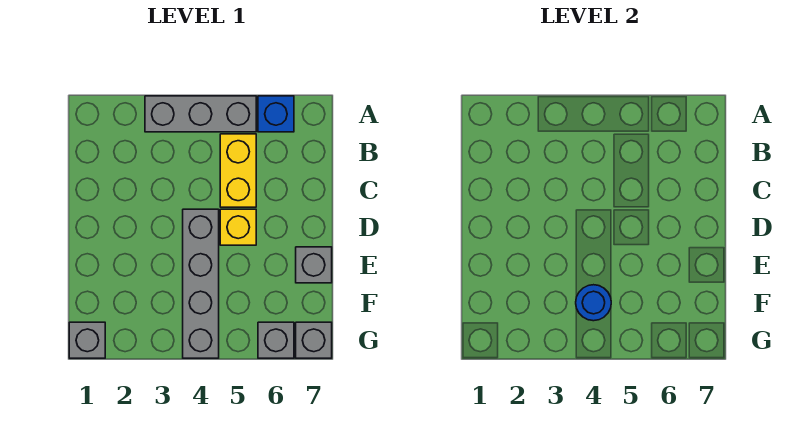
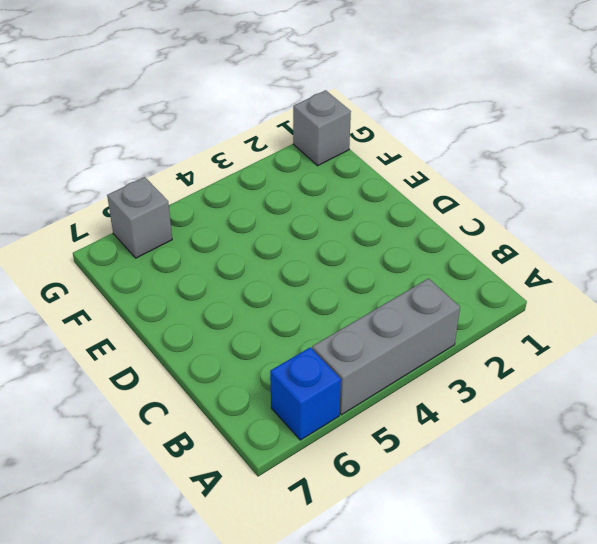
none -> yellow brick B5:C5 level 1
none -> grey brick D4:G4 level 1

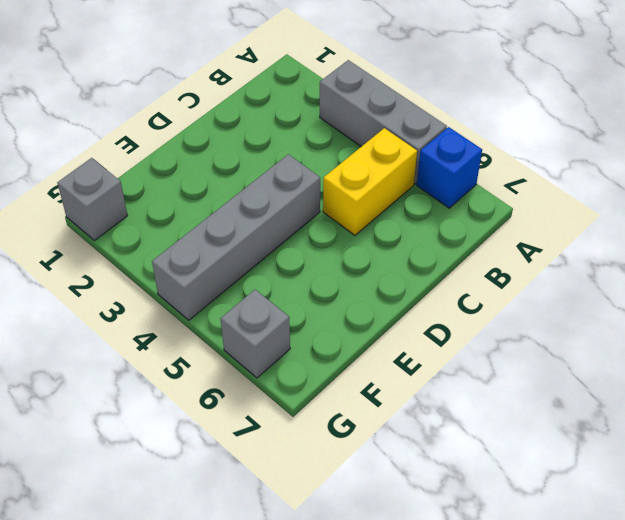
none -> yellow brick D5 level 1
none -> grey brick E7 level 1

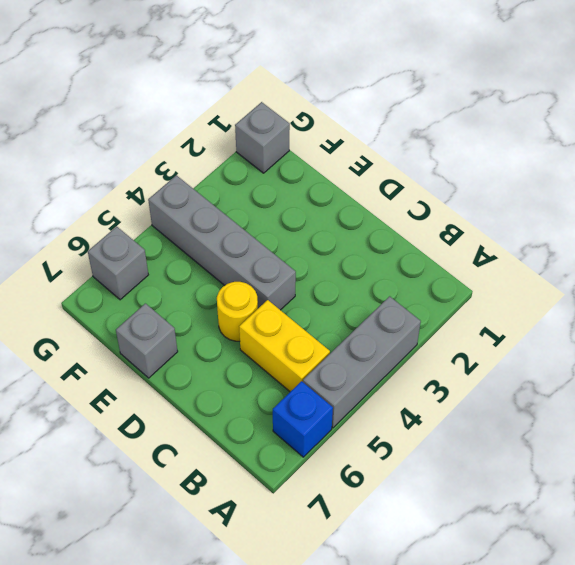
yellow round brick D5 level 1 -> yellow brick D5 level 1
none -> grey brick G7 level 1
none -> blue round brick F4 level 2

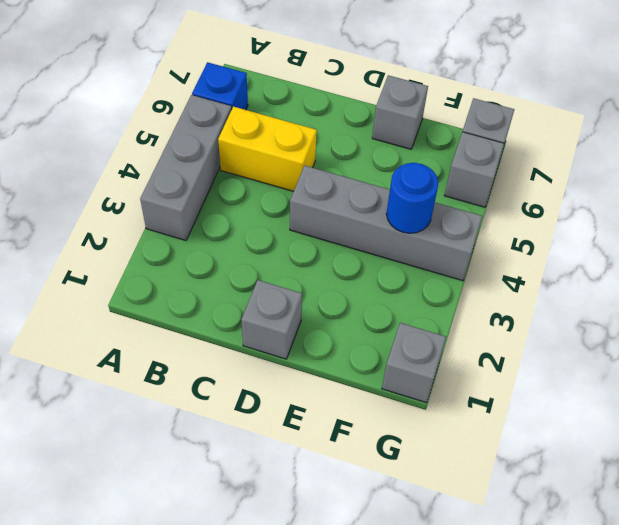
grey brick D1 level 1 -> none
none -> yellow brick D5 level 1

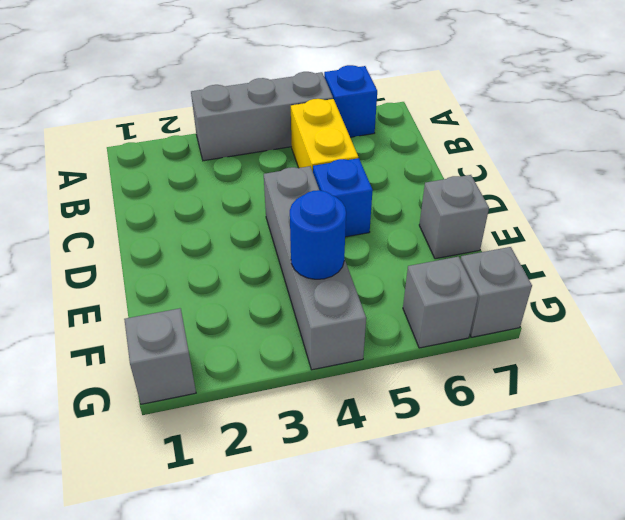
blue brick D5 level 1 -> yellow brick D5 level 1

